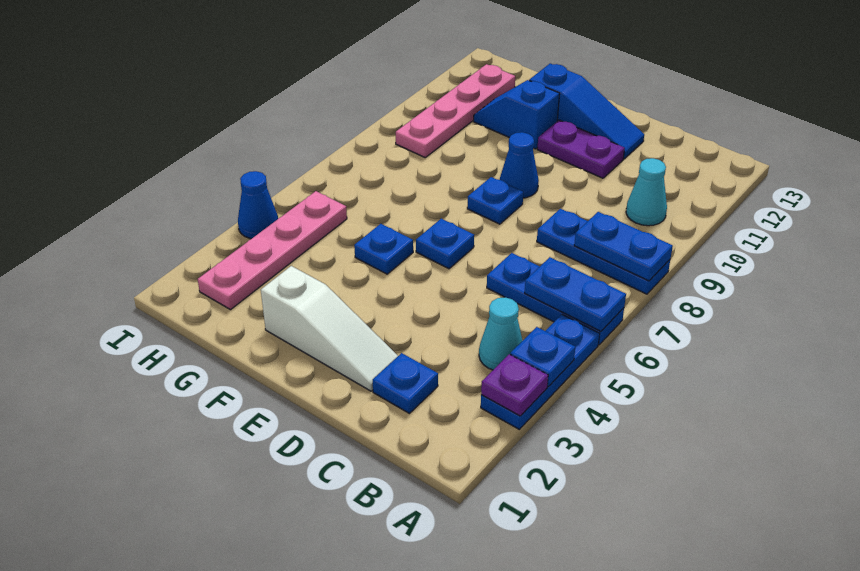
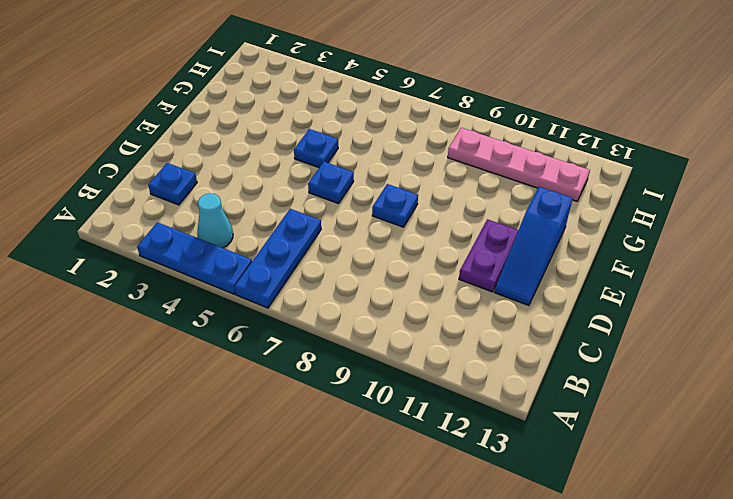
none -> blue plate A8:C8 level 1
none -> cyan cone B10 level 1
none -> white slope D2:F2 level 1 top F

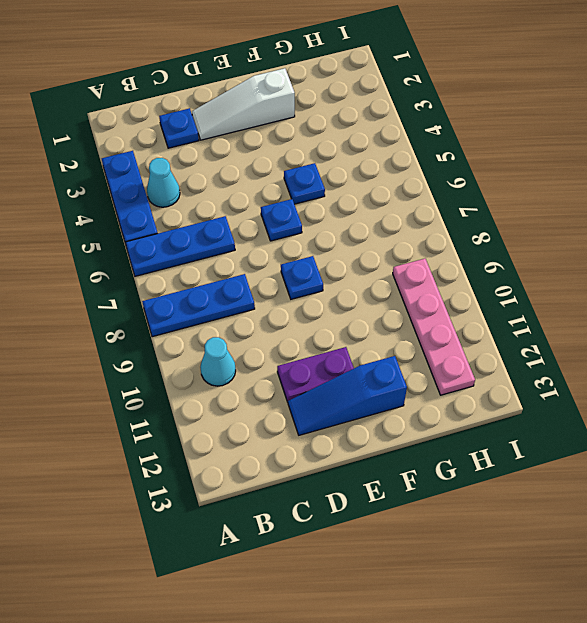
none -> blue cone E9 level 1
none -> blue slope F11:G11 level 1 top F
none -> pink plate H2:H5 level 1

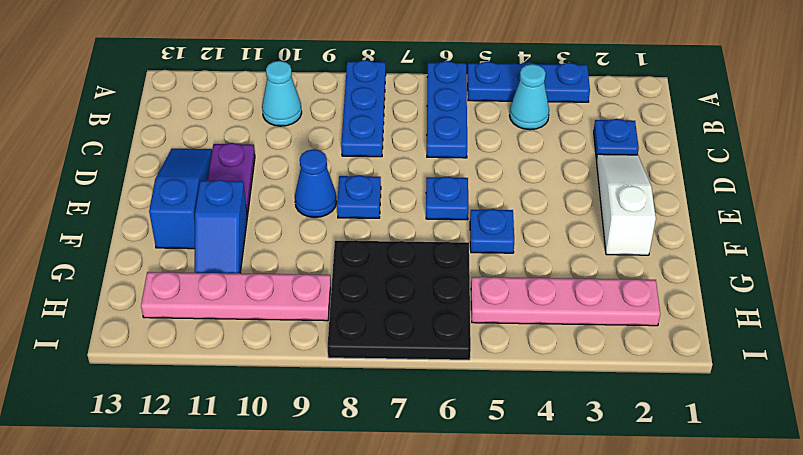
black plate G6:I8 level 1 -> none
none -> blue cone I4 level 1
none -> purple plate A3 level 2
none -> blue plate A4 level 2

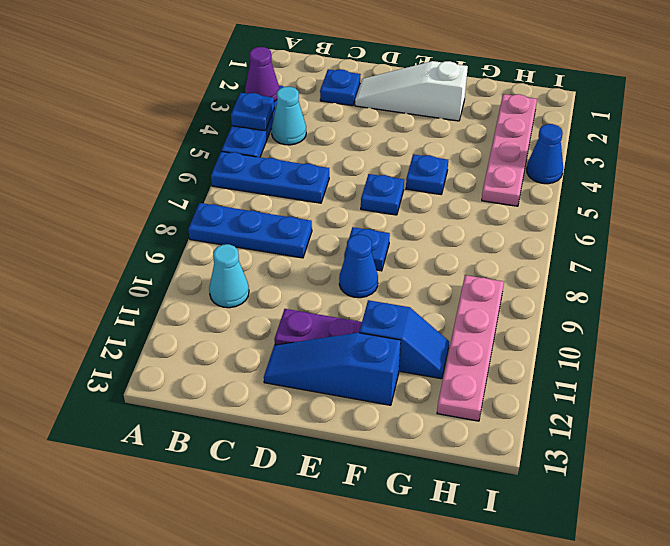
purple cone A3 level 2 -> purple plate A3 level 2
none -> blue plate A6:B6 level 2
none -> blue plate A8:B8 level 2

